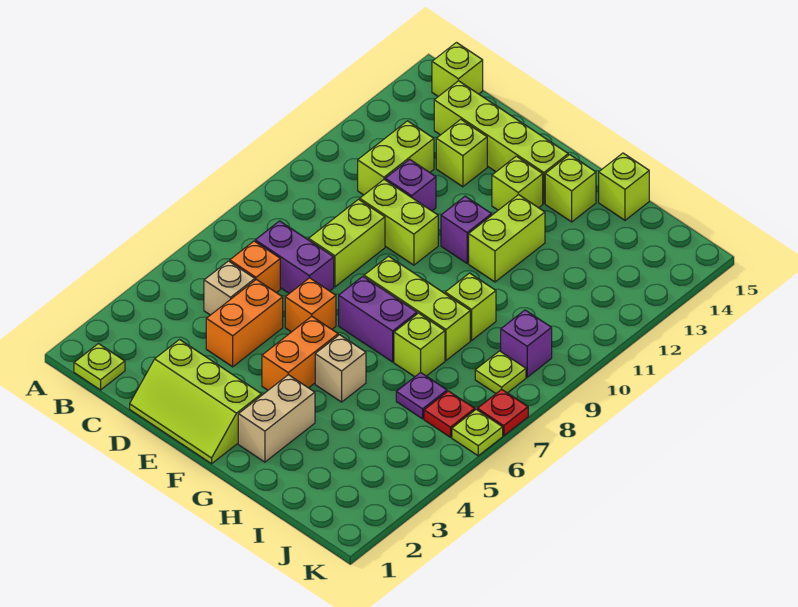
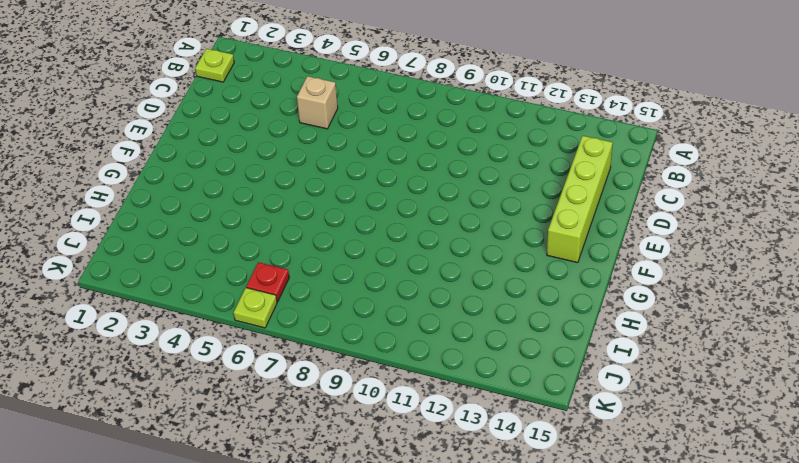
none -> lime brick B15 level 1
none -> orange brick C6 level 1
none -> purple brick C7:D7 level 1
none -> lime brick C11:C12 level 1

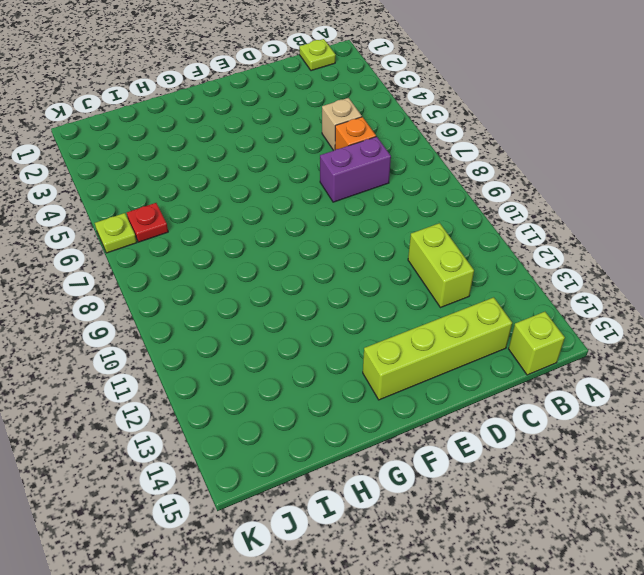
none -> lime slope D1:F2 level 1 top 2
none -> orange brick D4:D5 level 1
none -> lime brick D8:D9 level 1
none -> lime brick D10:E10 level 1

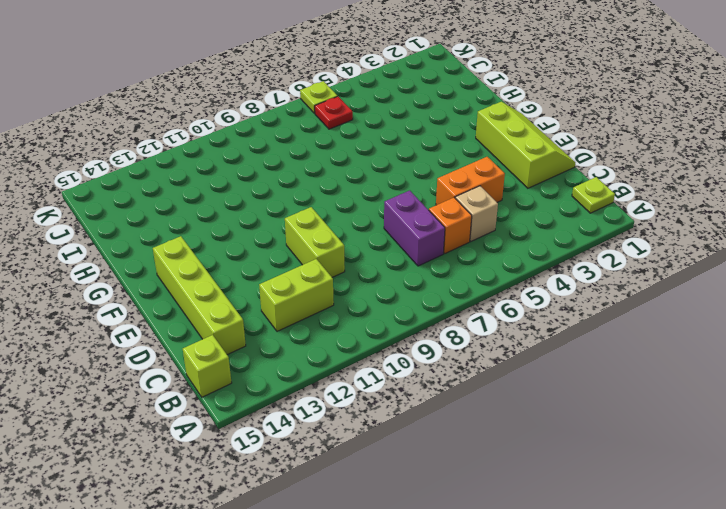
none -> lime brick D8:D9 level 1
none -> purple brick D11 level 1
none -> lime brick D13 level 1
none -> orange brick E6 level 1

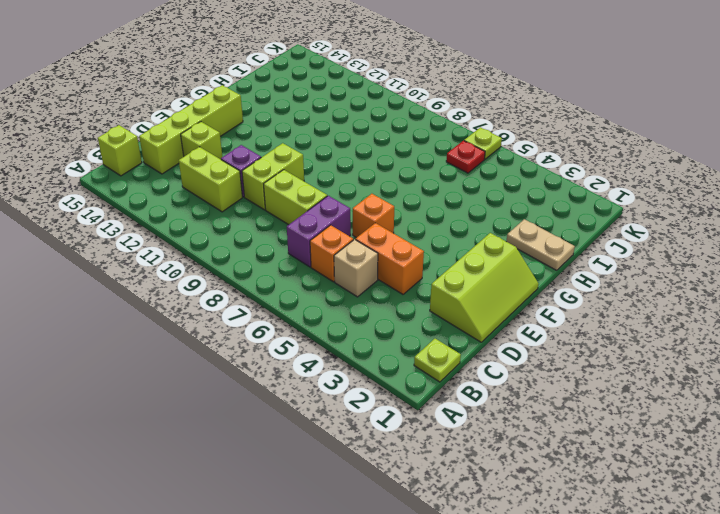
tan plate H1:H2 level 1 -> none
none -> orange brick F4:F5 level 1
none -> purple brick F7:G7 level 1
none -> lime brick F8:H8 level 1
none -> purple brick F11 level 1

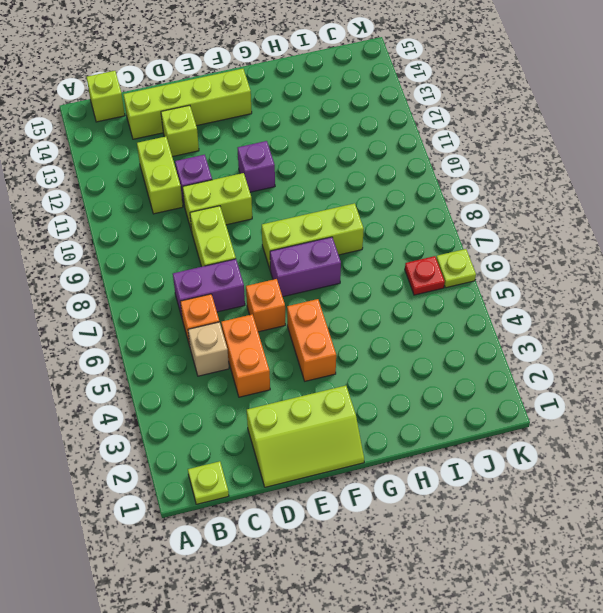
none -> lime brick F13 level 1
none -> tan brick G2:G3 level 1
none -> tan brick G5 level 1
none -> lime brick G11:G12 level 1

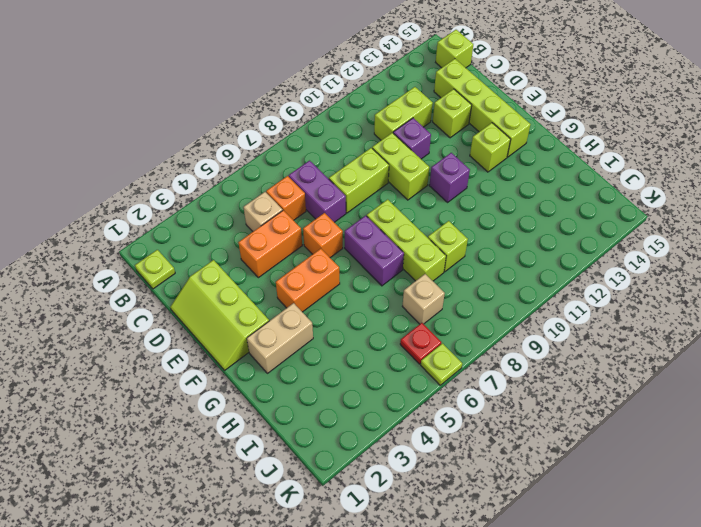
tan brick I7 level 1 -> tan brick G5 level 1
none -> lime brick G11:G12 level 1
none -> lime brick G14 level 1
none -> lime brick H7 level 1
none -> lime brick H15 level 1

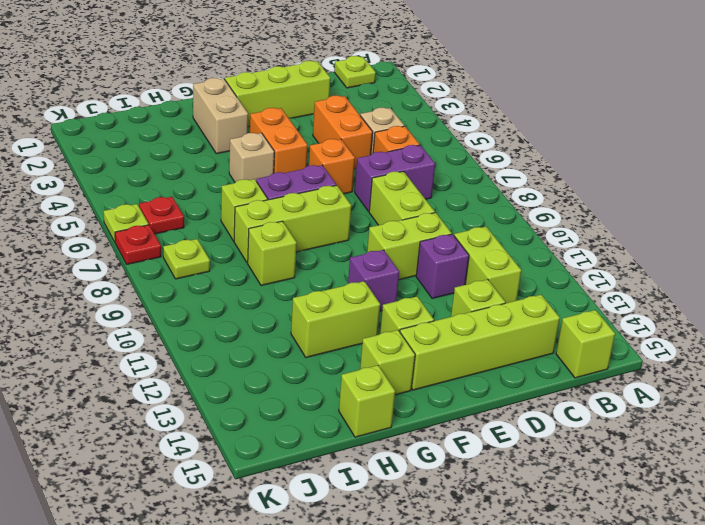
lime brick G12:H12 level 1 -> lime brick G11:G12 level 1
none -> purple plate I6 level 1
none -> purple brick J9 level 1

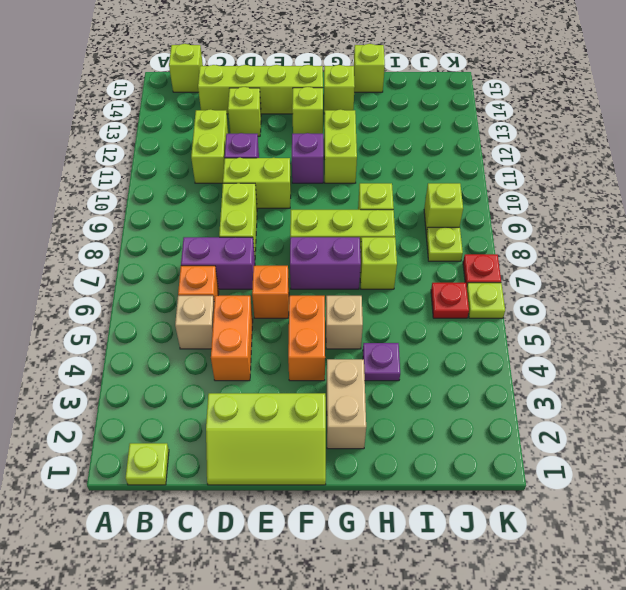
purple plate H4 level 1 -> purple plate I6 level 1
lime brick J9 level 1 -> purple brick J9 level 1

